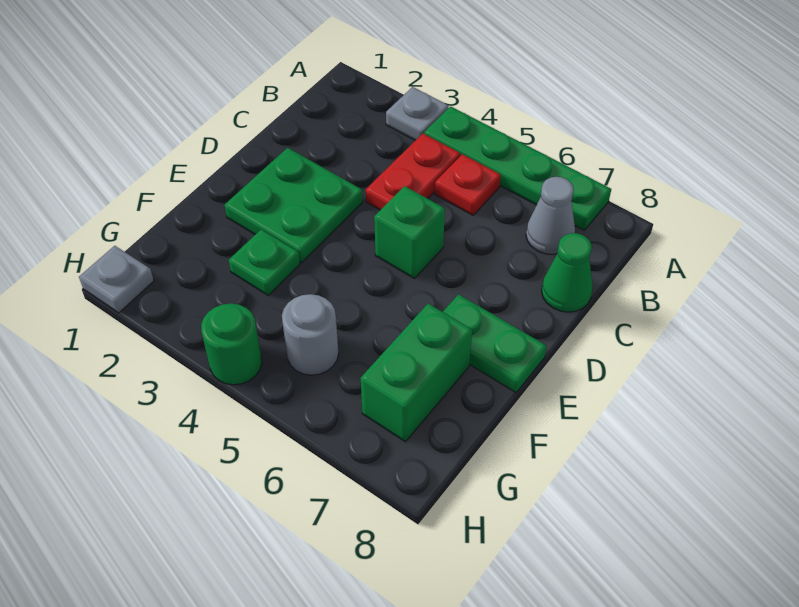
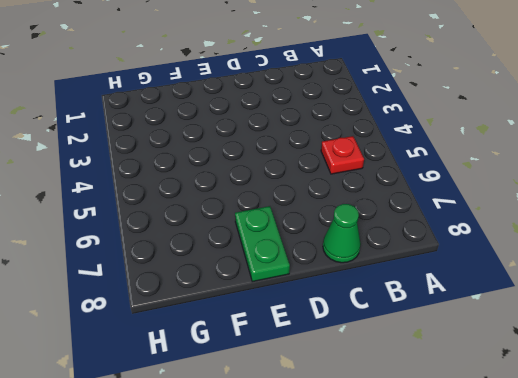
none -> grey plate A3 level 1
none -> green plate A4:A7 level 1
none -> red plate B4:C4 level 1

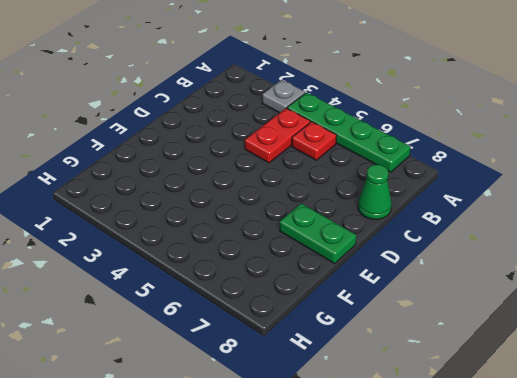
none -> grey cone B7 level 1
none -> green plate D2:E3 level 1
none -> green brick D5 level 1

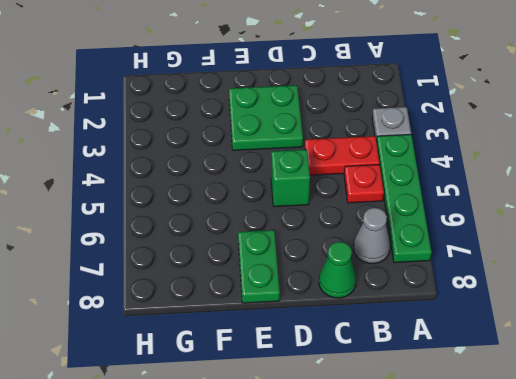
none -> green plate F3 level 1
none -> green brick F7:G7 level 1
none -> grey round brick G5 level 1

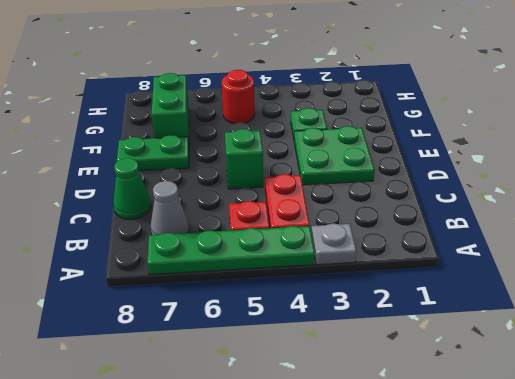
red round brick G5 level 1 -> grey round brick G5 level 1
none -> grey plate H1 level 1
none -> green round brick H4 level 1

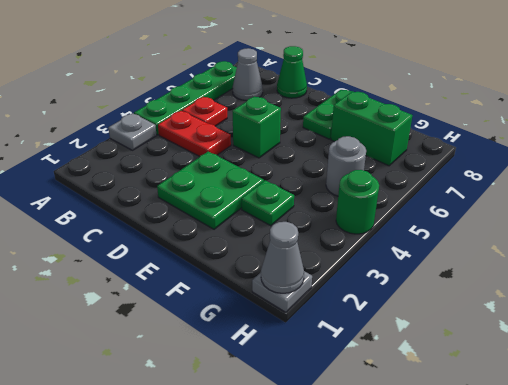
grey cone H1 level 2 -> none

